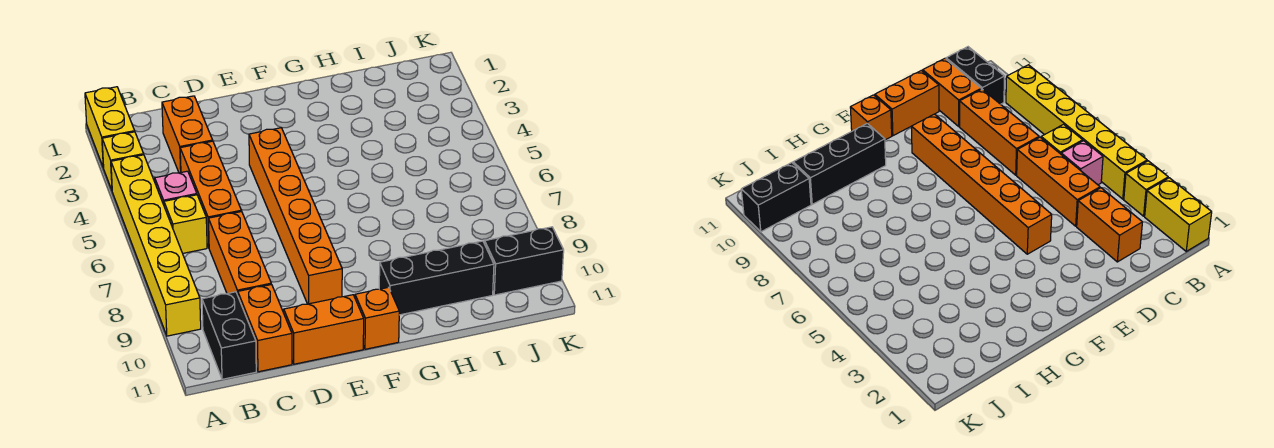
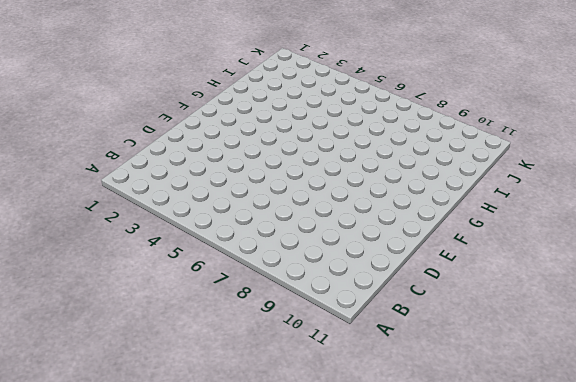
none -> yellow brick A1:A2 level 1
none -> yellow brick A3 level 1
none -> yellow brick A4:A9 level 1

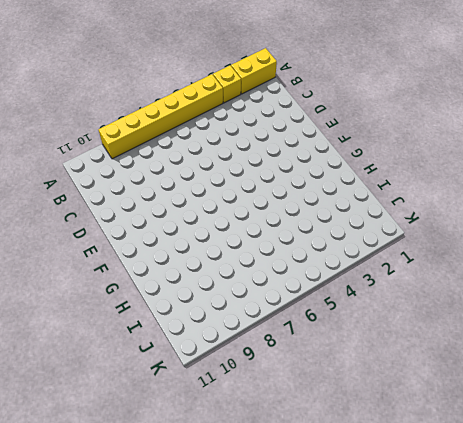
none -> pink brick B5 level 1
none -> yellow brick B6 level 1
none -> black brick B10:B11 level 1

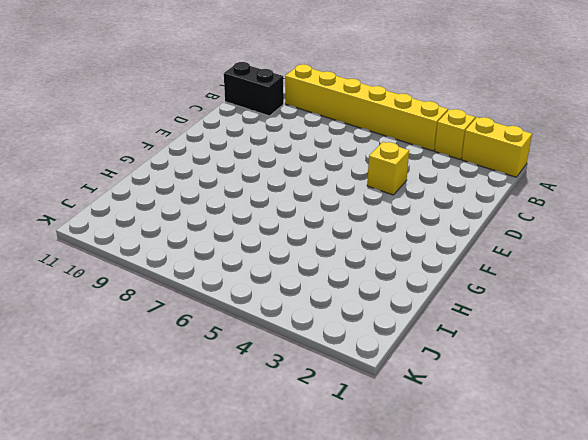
yellow brick D4 level 1 -> yellow brick B6 level 1
none -> pink brick B5 level 1
none -> orange brick C2:C3 level 1
none -> orange brick C4:C6 level 1

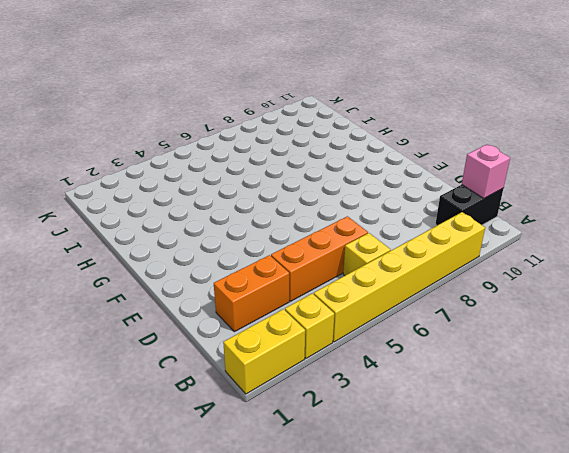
pink brick B11 level 2 -> pink brick B5 level 1
none -> orange brick C7:C9 level 1
none -> orange brick C10:C11 level 1
none -> orange brick D11:E11 level 1

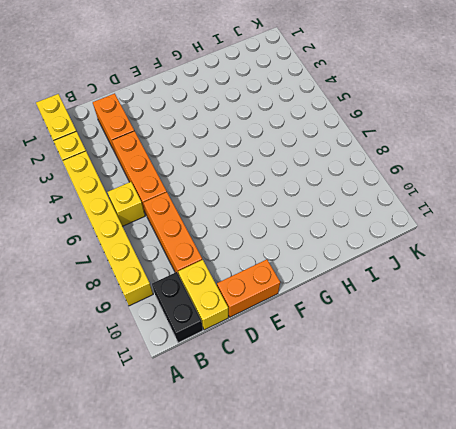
yellow brick C10:C11 level 1 -> orange brick C10:C11 level 1
none -> pink brick B5 level 1
none -> orange brick E4:E9 level 1
none -> orange brick F11 level 1

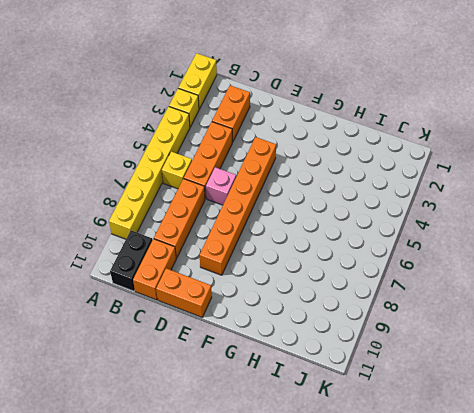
pink brick D6 level 1 -> pink brick B5 level 1
none -> orange brick F11 level 1
none -> black brick G10:I10 level 1
none -> black brick J10:K10 level 1

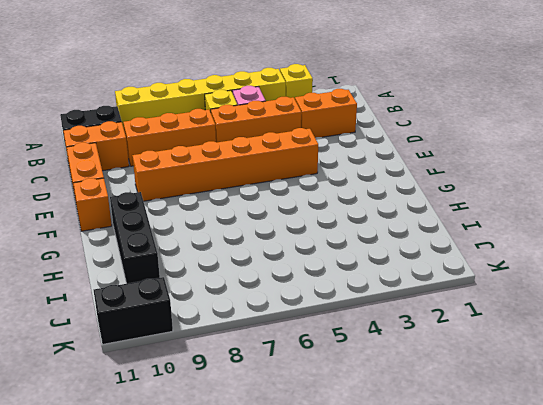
black brick K10:K11 level 1 -> black brick J10:K10 level 1
none -> yellow brick A1:A2 level 1

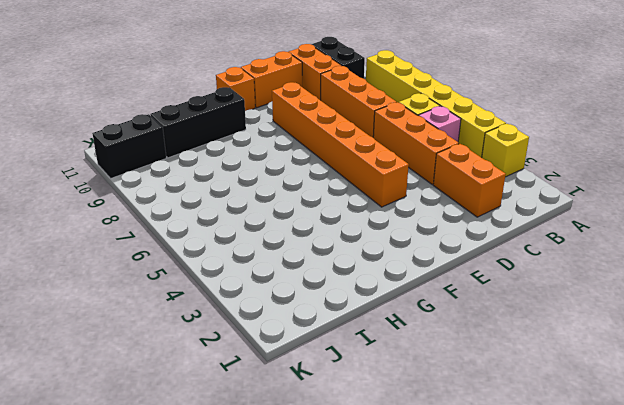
none -> yellow brick A1:A2 level 1

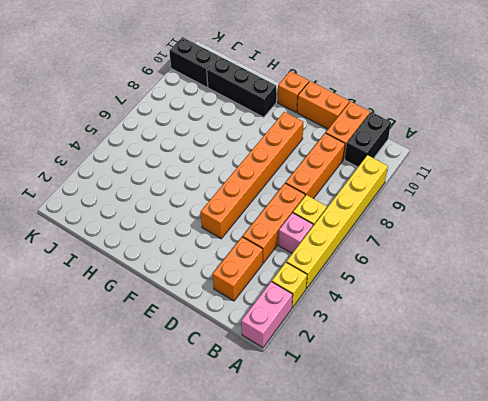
pink brick A1:A2 level 1 -> yellow brick A1:A2 level 1

